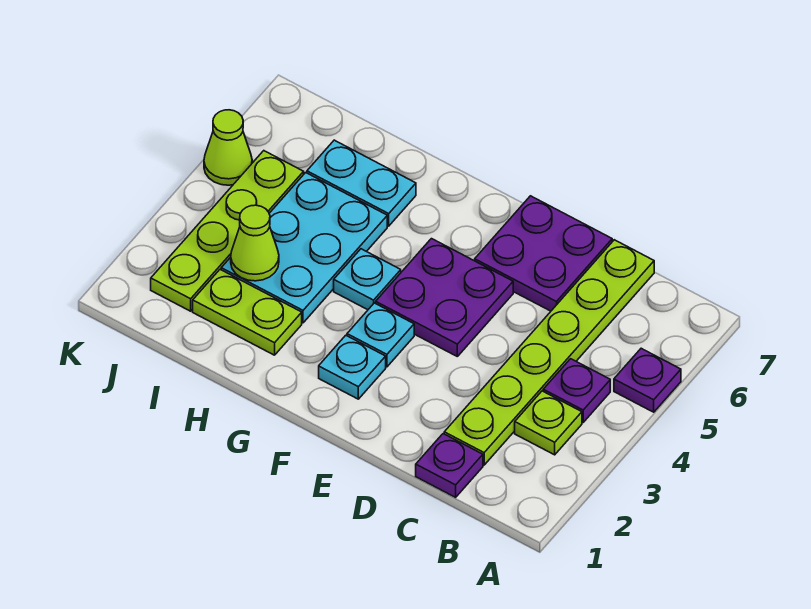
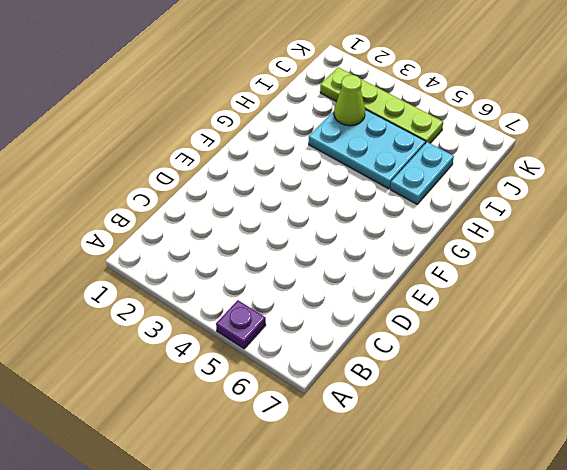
none -> lime plate B3 level 1
none -> purple plate B4 level 1
none -> purple plate C1 level 1

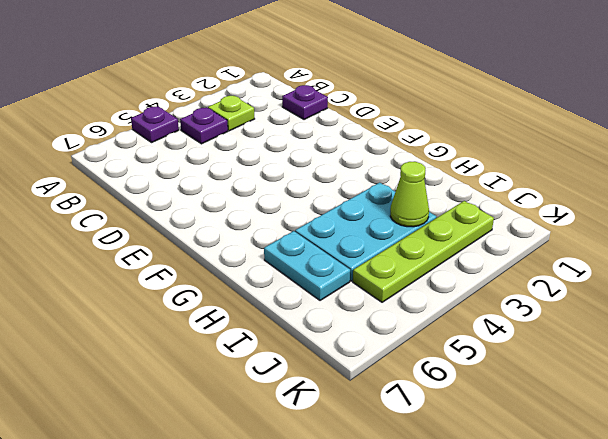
none -> lime plate C2:C7 level 1
none -> purple plate D6:E7 level 1
none -> purple plate E4:F5 level 1

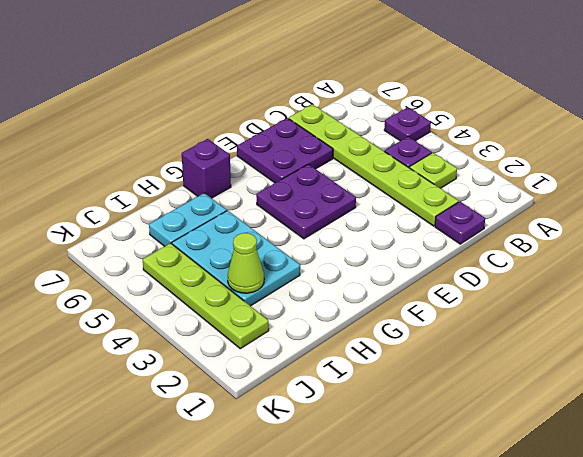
purple brick G7 level 1 -> none
none -> cyan plate F2 level 1
none -> cyan plate F3 level 1
none -> cyan plate G4 level 1

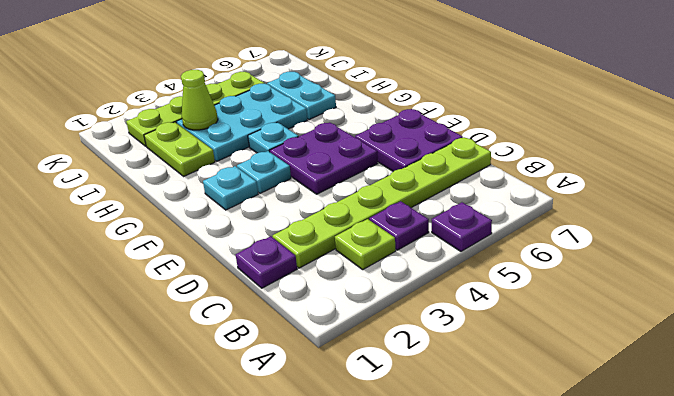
none -> lime cone K5 level 1

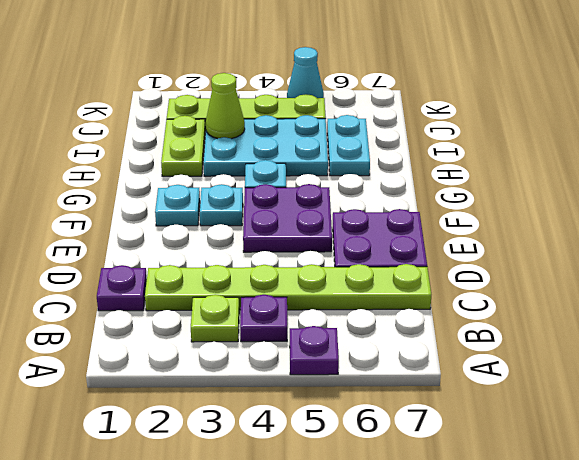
cyan cone K5 level 1 -> lime cone K5 level 1

